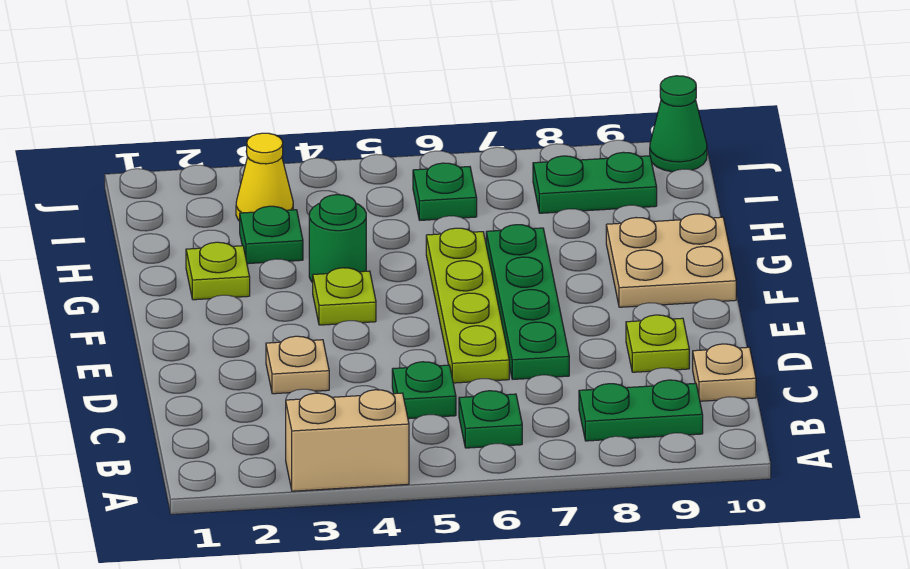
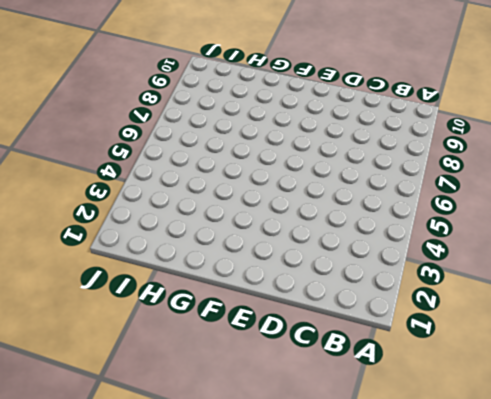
none -> tan brick A3:A4 level 1
none -> green plate B6 level 1
none -> green plate B8:B9 level 1

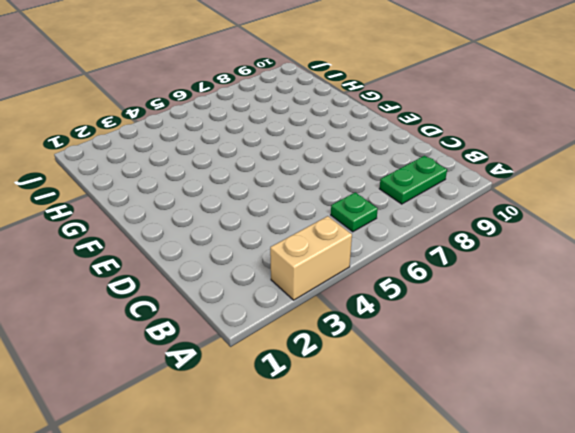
none -> green plate C5 level 1
none -> tan plate C10 level 1
none -> tan plate D3 level 1

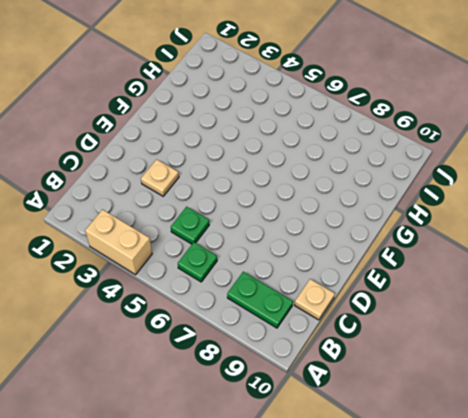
none -> lime plate D6:G6 level 1
none -> green plate D7:G7 level 1
none -> lime plate D9 level 1

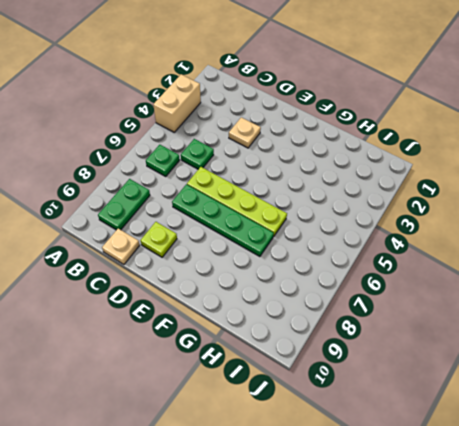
none -> lime plate F4 level 1
none -> tan plate F9:G10 level 1
none -> lime plate G2 level 1

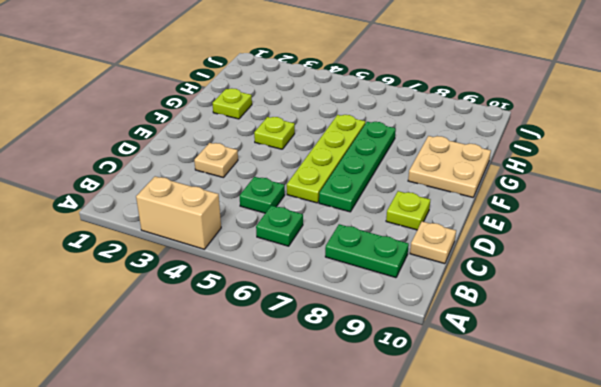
none -> green round brick G4 level 1
none -> green plate H3 level 1
none -> yellow cone I3 level 1

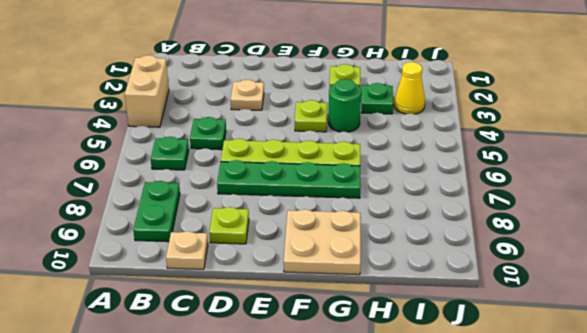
none -> green plate I6 level 1
none -> green plate I8:I9 level 1
none -> green cone J10 level 1

